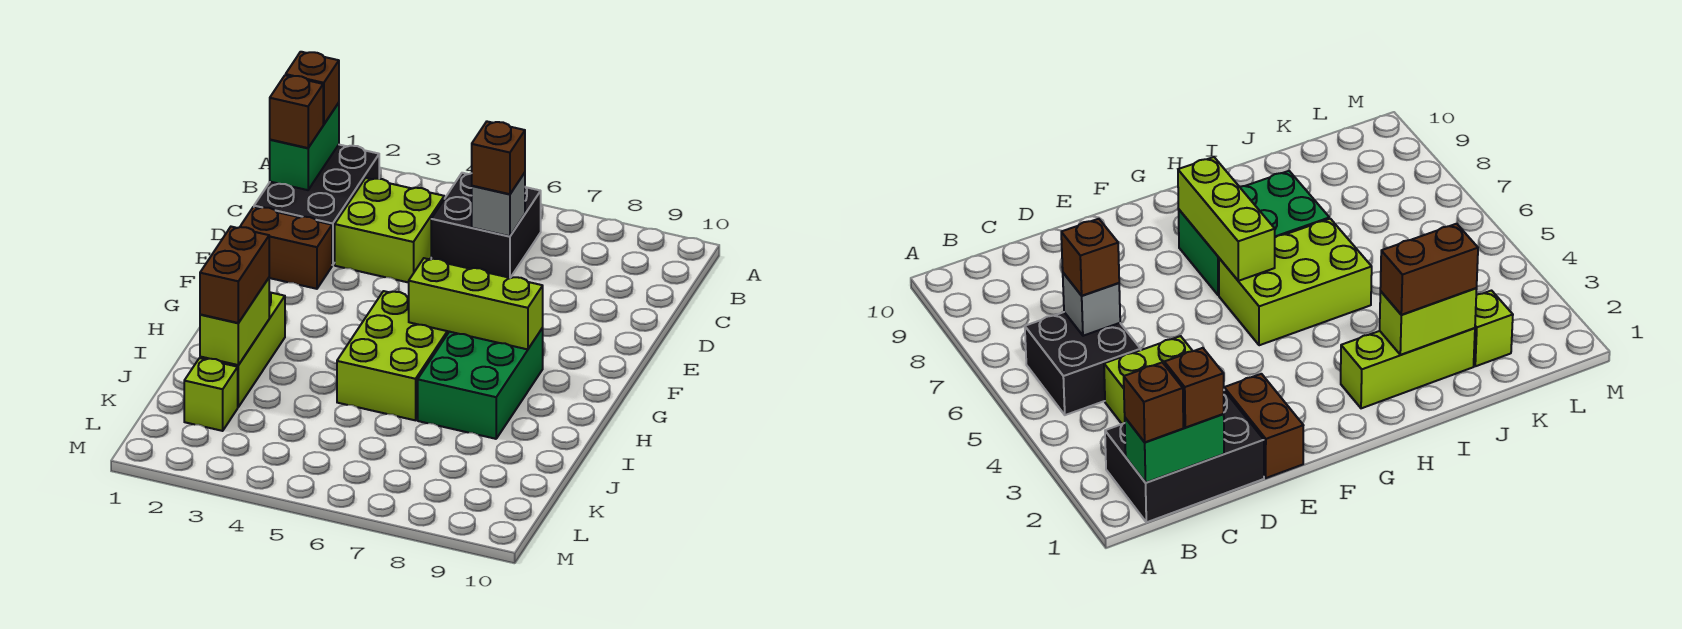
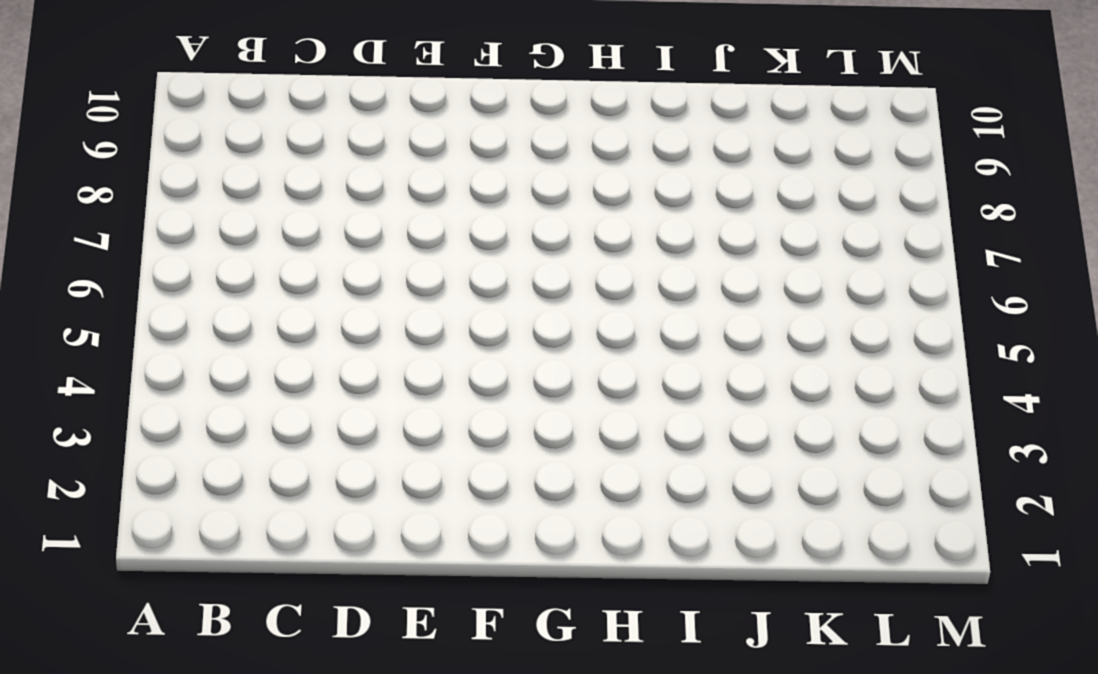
none -> black brick B1:D2 level 1
none -> black brick B5:C6 level 1
none -> lime brick C3:D4 level 1

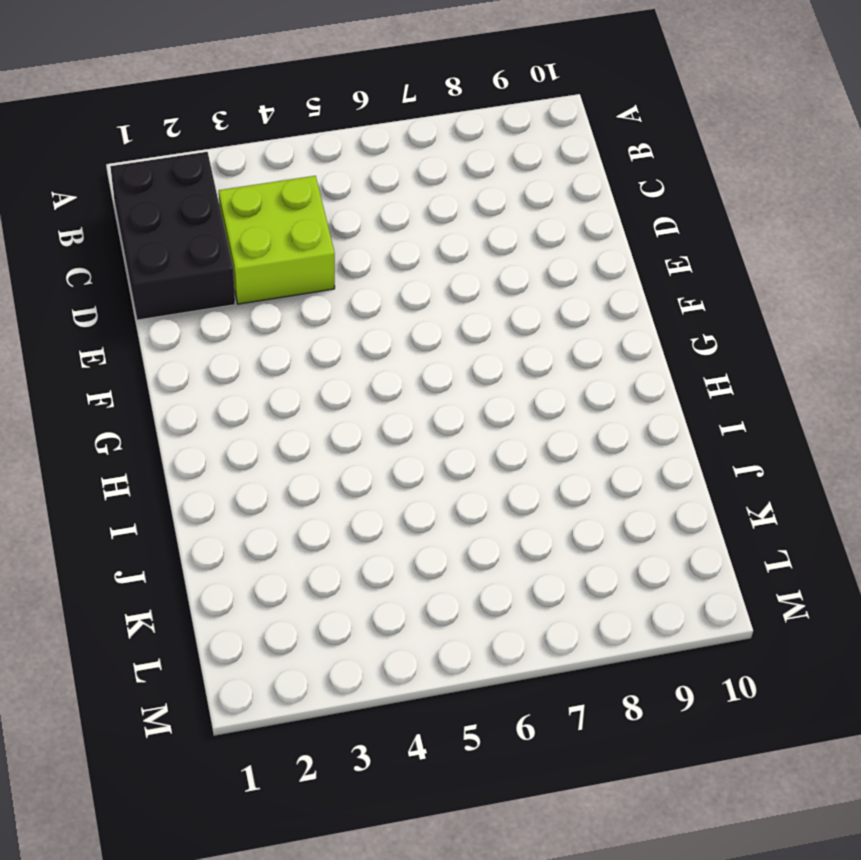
none -> black brick B5:C6 level 1
none -> brown brick E1:E2 level 1
none -> lime brick G5:I6 level 1

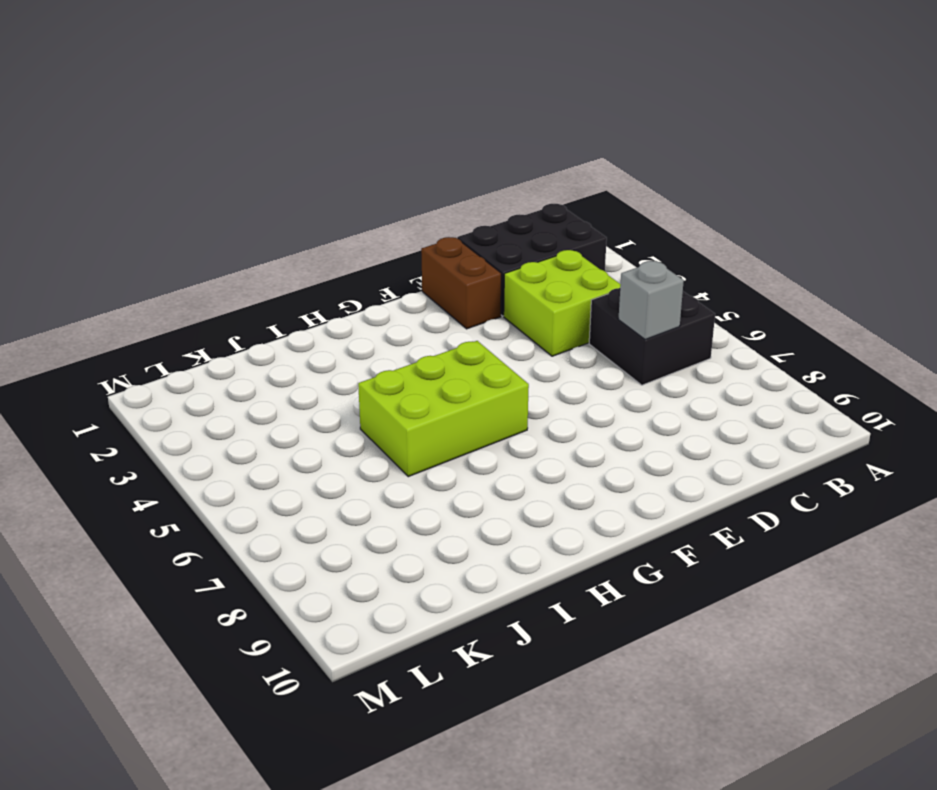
none -> green brick G7:I8 level 1
none -> lime brick H2:J2 level 1
none -> lime brick K2 level 1

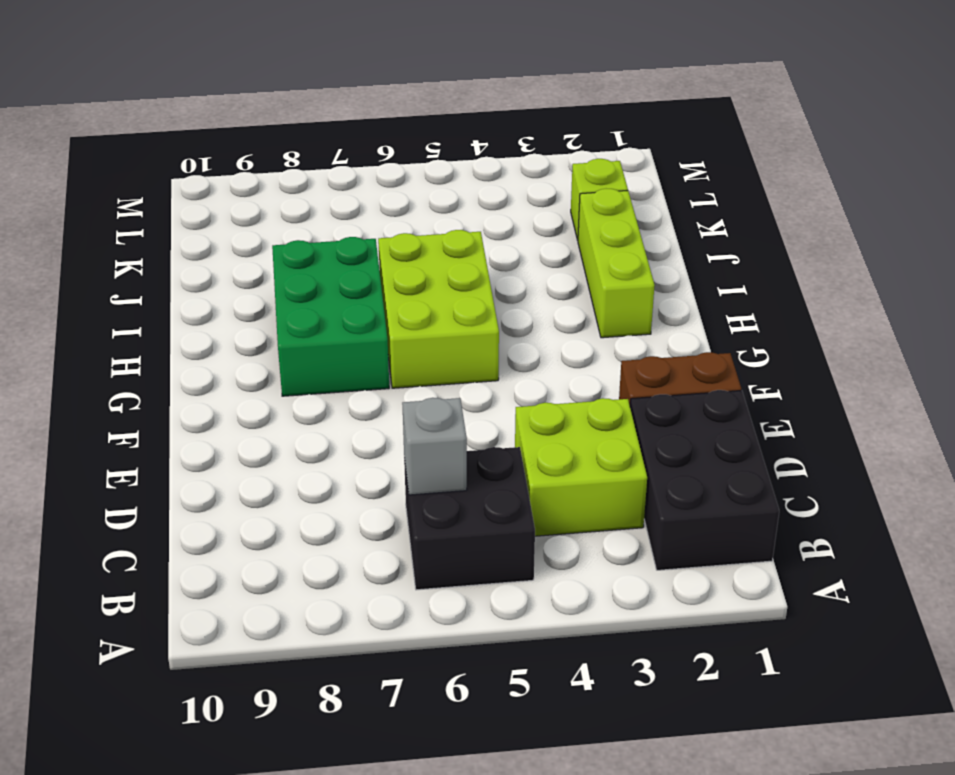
none -> green brick B1:C1 level 2
none -> lime brick G6:G8 level 2
none -> lime brick I2:J2 level 2

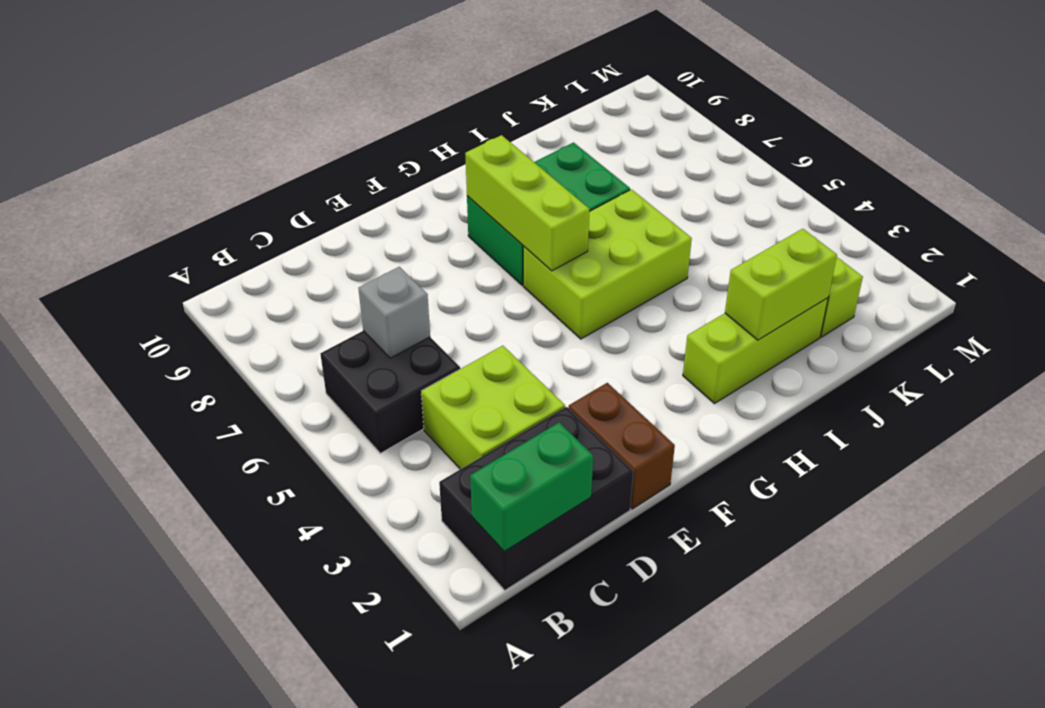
none -> brown brick B1 level 3
none -> brown brick C1 level 3
none -> brown brick C6 level 3

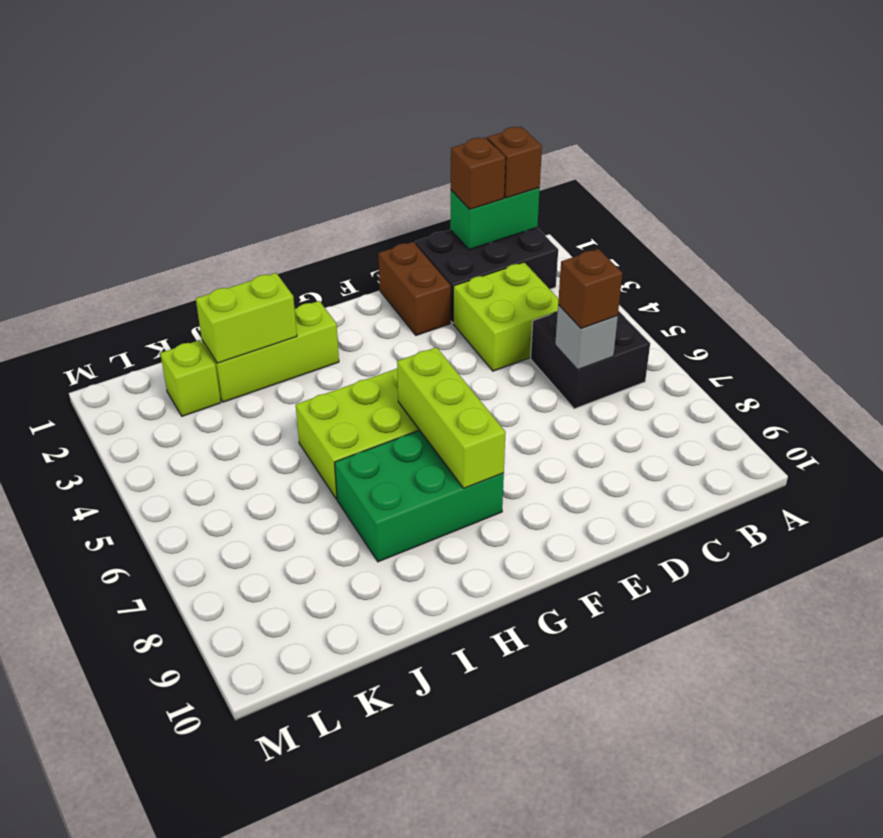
none -> brown brick I2:J2 level 3

